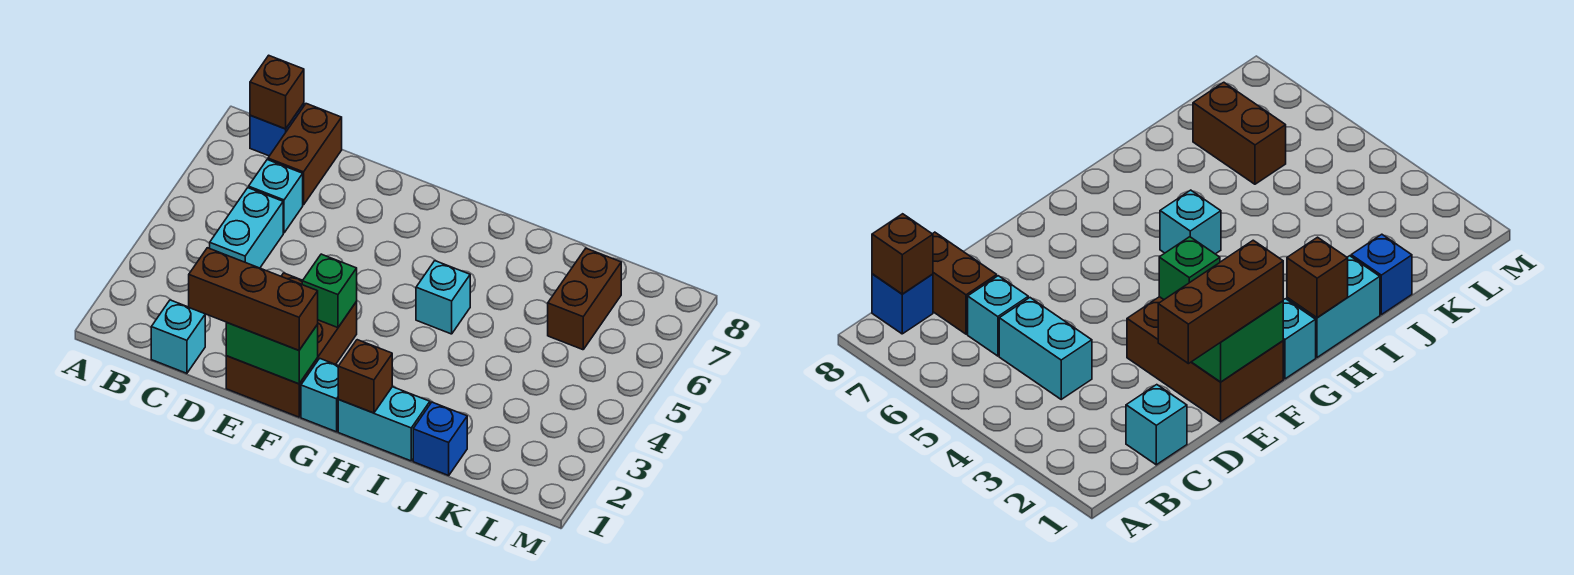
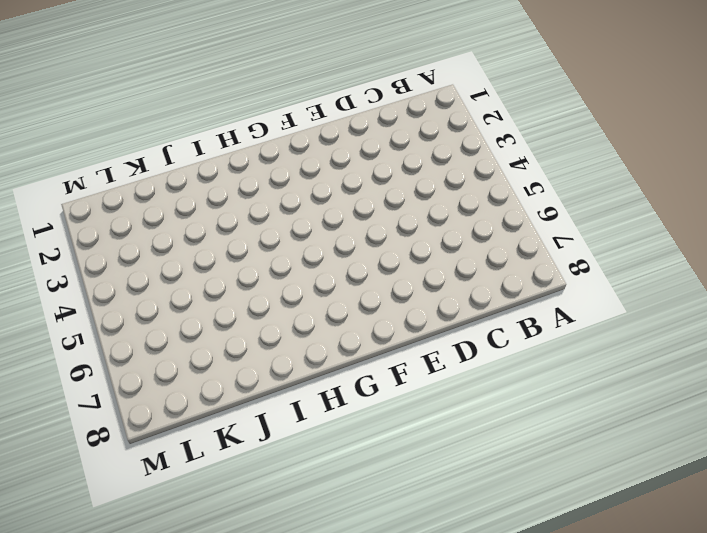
none -> blue brick B8 level 1
none -> cyan brick C1 level 1
none -> cyan brick C4:C5 level 1

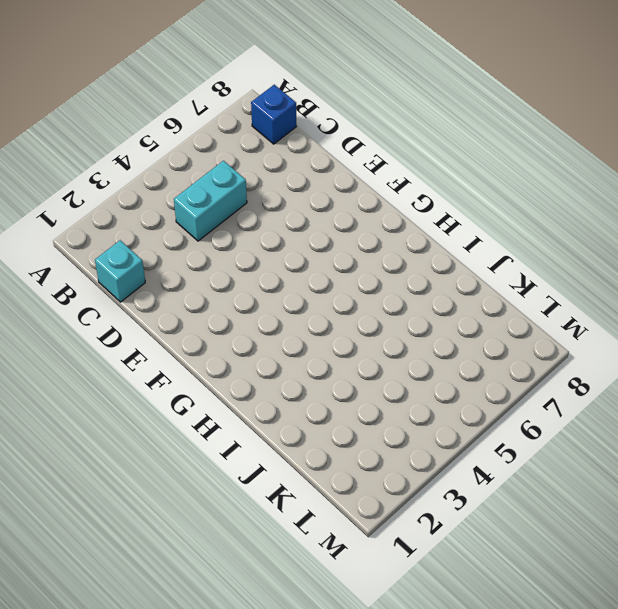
none -> cyan brick C6 level 1
none -> brown brick C7:C8 level 1
none -> brown brick E1:F3 level 1

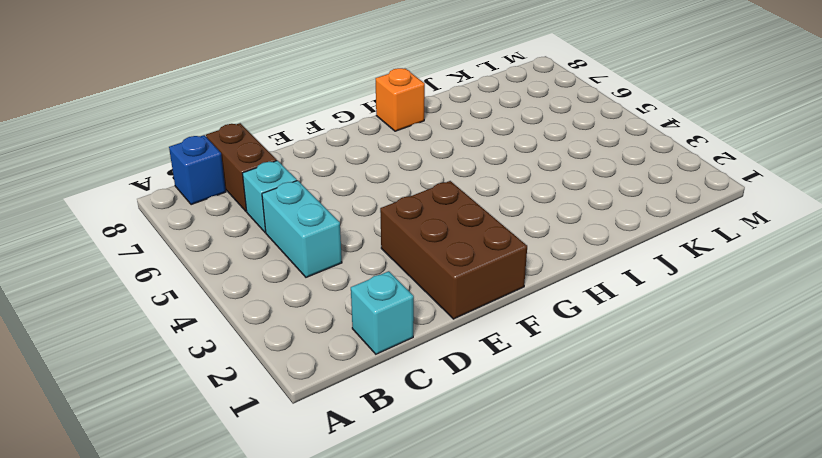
orange brick H8 level 1 -> none
none -> cyan brick G1 level 1
none -> cyan brick H1:I1 level 1
none -> cyan brick H5 level 1

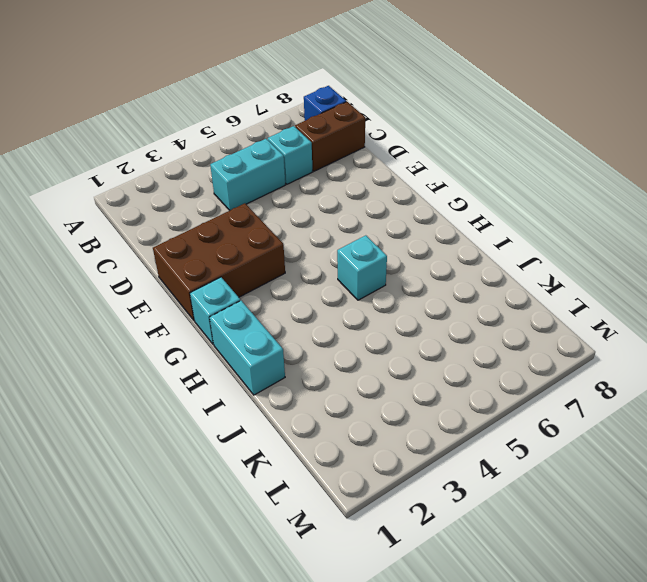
none -> cyan brick C1 level 1
none -> blue brick J1 level 1
none -> brown brick K6:K7 level 1

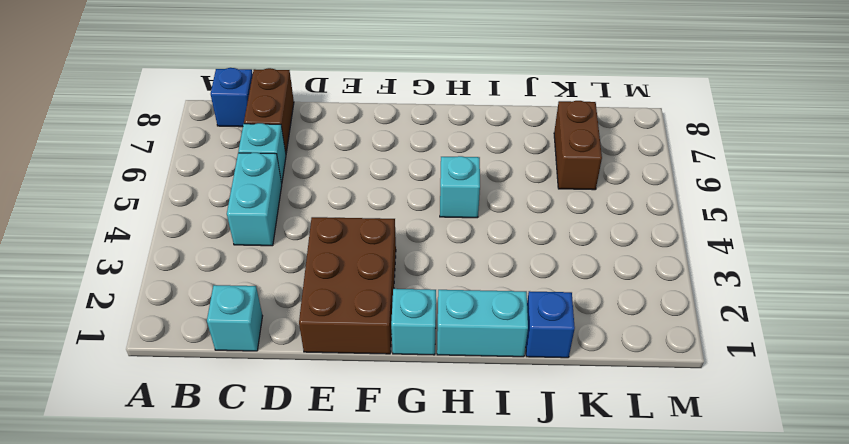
none -> brown brick B8 level 2
none -> green brick E1:F1 level 2
none -> green brick F3 level 2

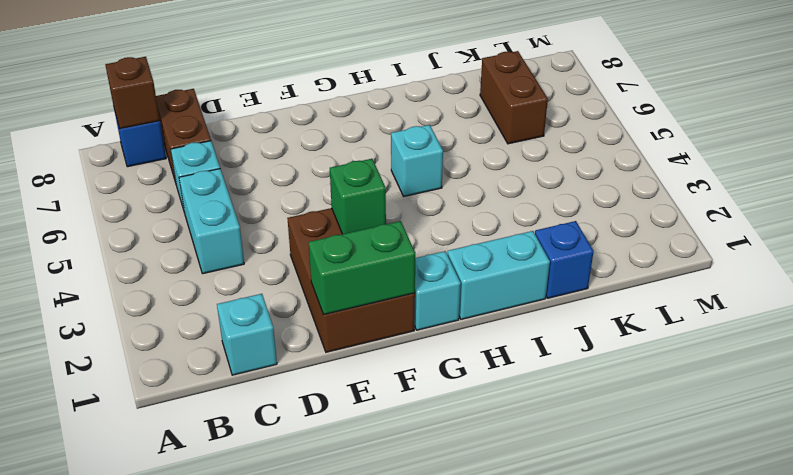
none -> brown brick H1 level 2
none -> brown brick D1:F1 level 3

